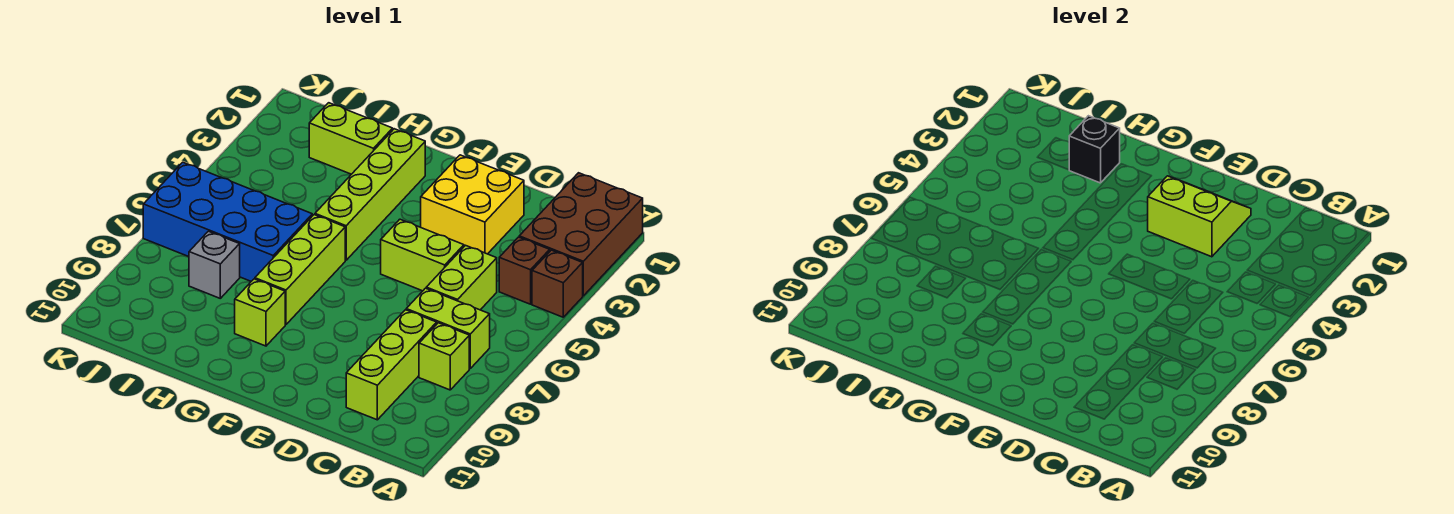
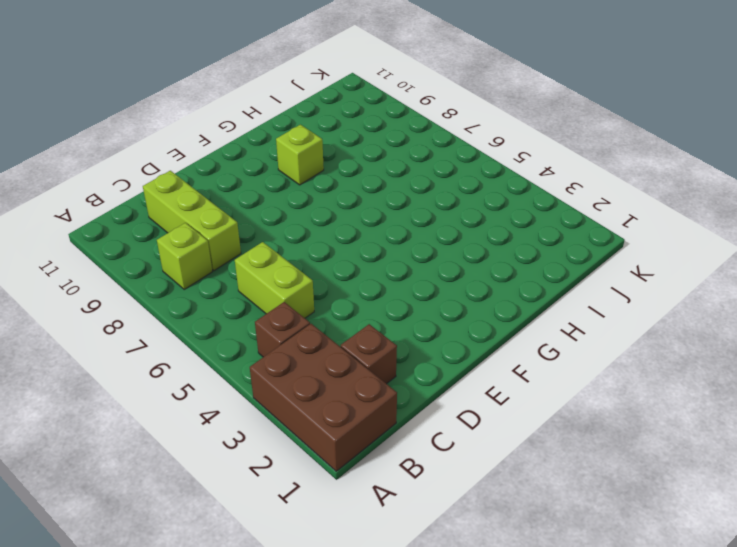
brown brick C2 level 1 -> brown brick A4 level 1
none -> lime brick B7:C7 level 1
none -> yellow brick D2:E3 level 1
none -> lime brick D5:E5 level 1

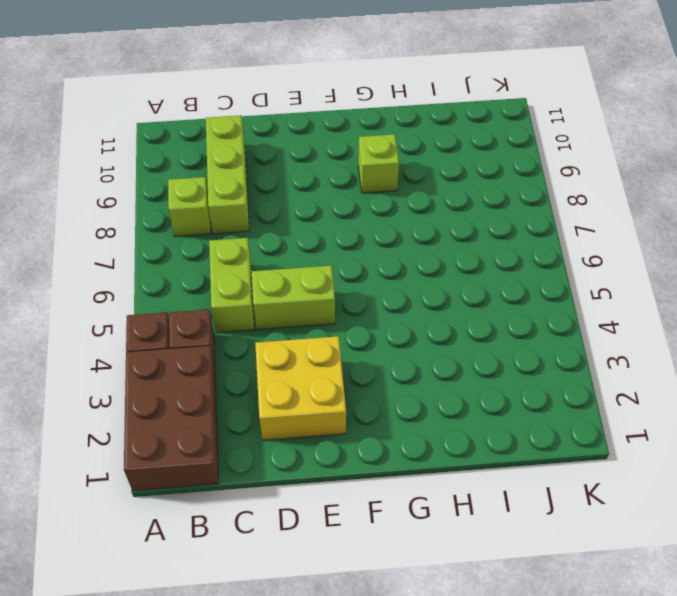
none -> lime brick B7:C7 level 1
none -> lime brick G2:G5 level 1
none -> lime brick G6:G8 level 1

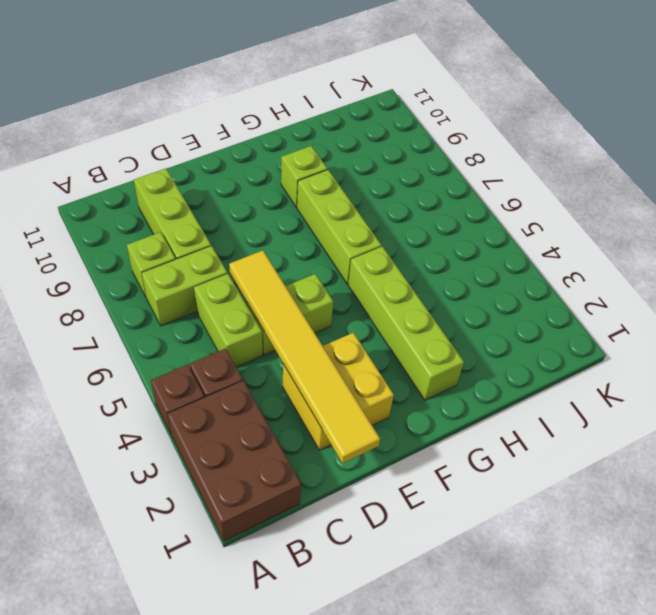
yellow tile D1:D6 level 2 -> lime slope D2:E3 level 2 top 3
none -> lime brick H2:I2 level 1
none -> blue brick H6:K7 level 1
none -> grey brick I8 level 1

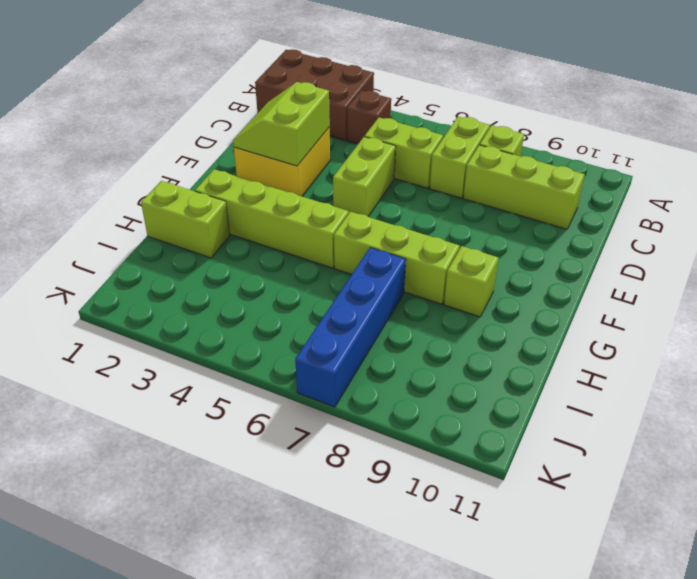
lime brick H1:H2 level 1 -> lime brick H2:I2 level 1
blue brick H7:K7 level 1 -> blue brick H6:K7 level 1
none -> brown brick A4 level 1
none -> grey brick I8 level 1
none -> black brick H2 level 2

